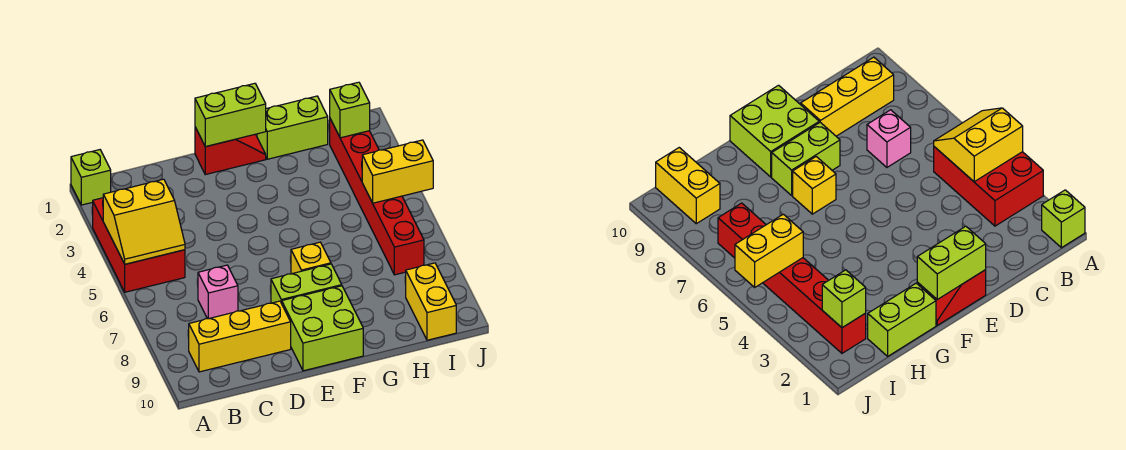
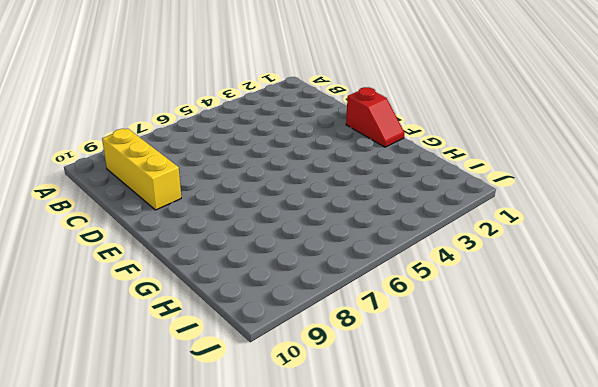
none -> lime brick A1 level 1
none -> red brick A3:B5 level 1
none -> pink brick C7 level 1

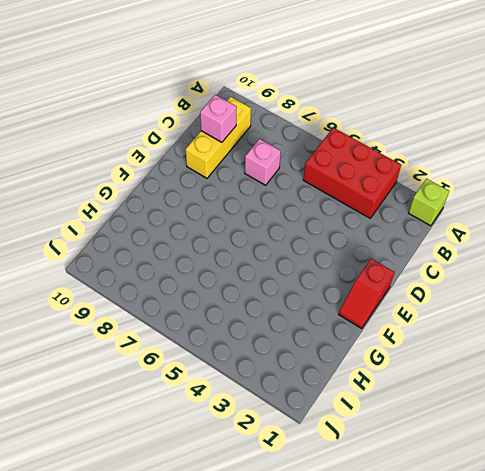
pink brick C9 level 2 -> none
none -> lime brick E8:F8 level 1
none -> lime brick E9:F10 level 1
none -> yellow brick F7 level 1

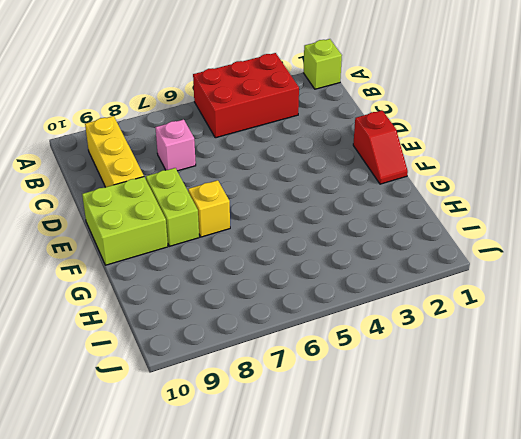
none -> lime brick G1:H1 level 1
none -> red brick I2:I7 level 1
none -> yellow brick I9:I10 level 1

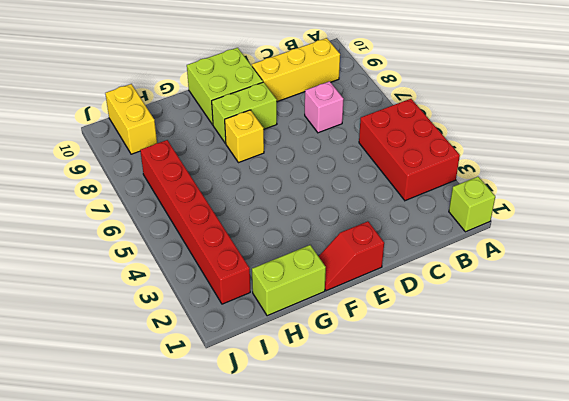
none -> yellow slope A4:B5 level 2 top 4
none -> lime brick E1:F1 level 2
none -> lime brick I2 level 2

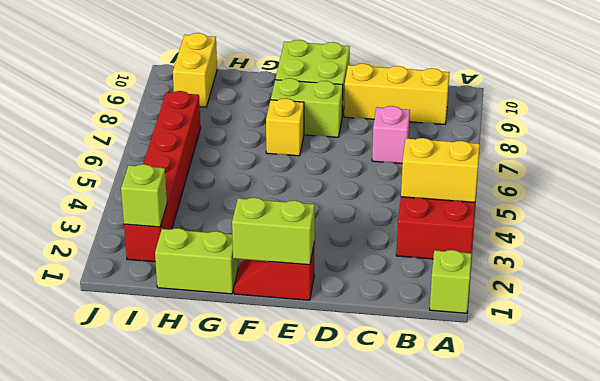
none -> yellow brick I5:J5 level 2

